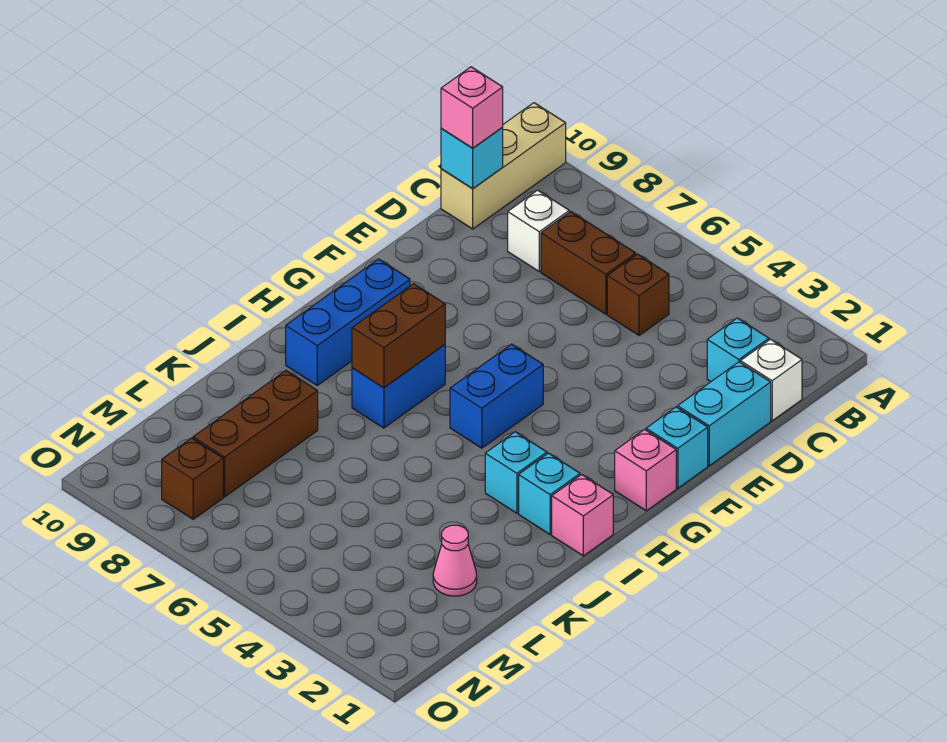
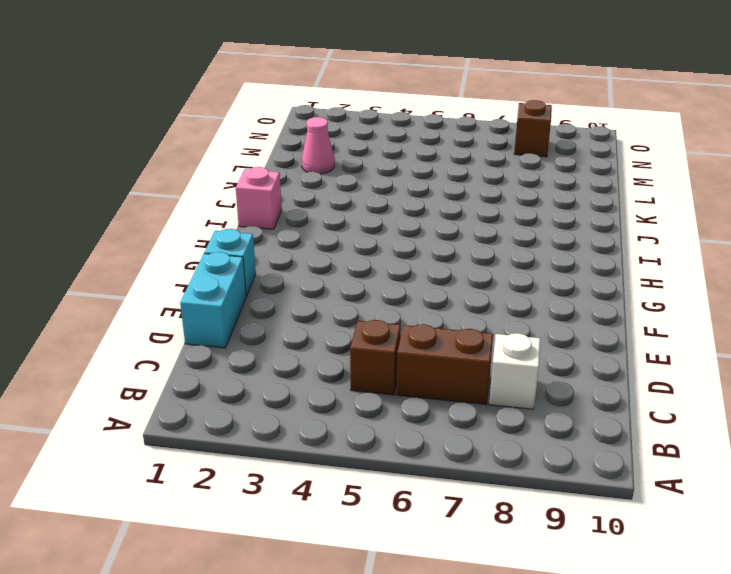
none -> tan brick A10:C10 level 1
none -> white brick C1 level 1
none -> cyan brick C2 level 1

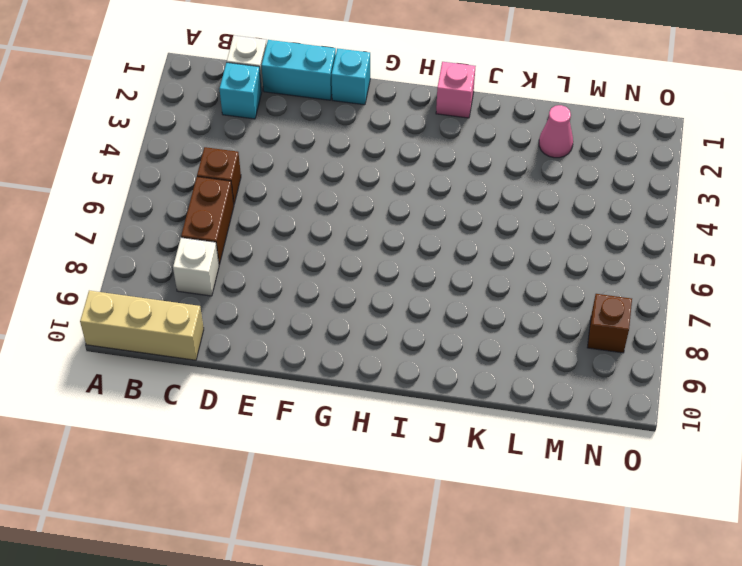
none -> pink brick G1 level 1
none -> blue brick G5:H5 level 1
none -> blue brick G9:I9 level 1

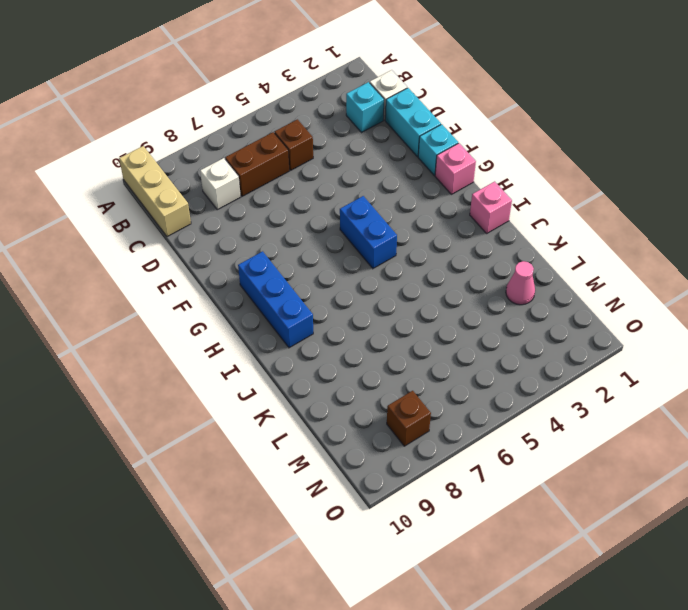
none -> blue brick H7:I7 level 1
none -> cyan brick I2 level 1
none -> cyan brick I3 level 1

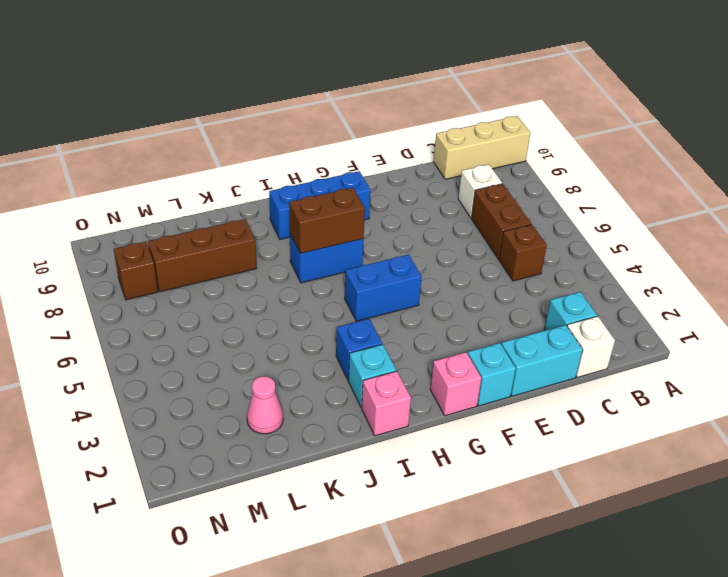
blue brick I3 level 1 -> cyan brick I3 level 1
none -> cyan brick C10 level 2
none -> pink brick C10 level 3

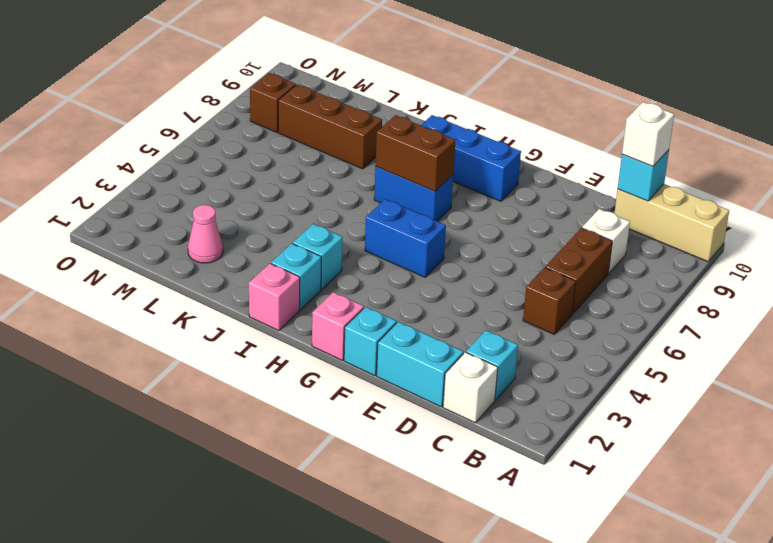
white brick C10 level 3 -> pink brick C10 level 3

